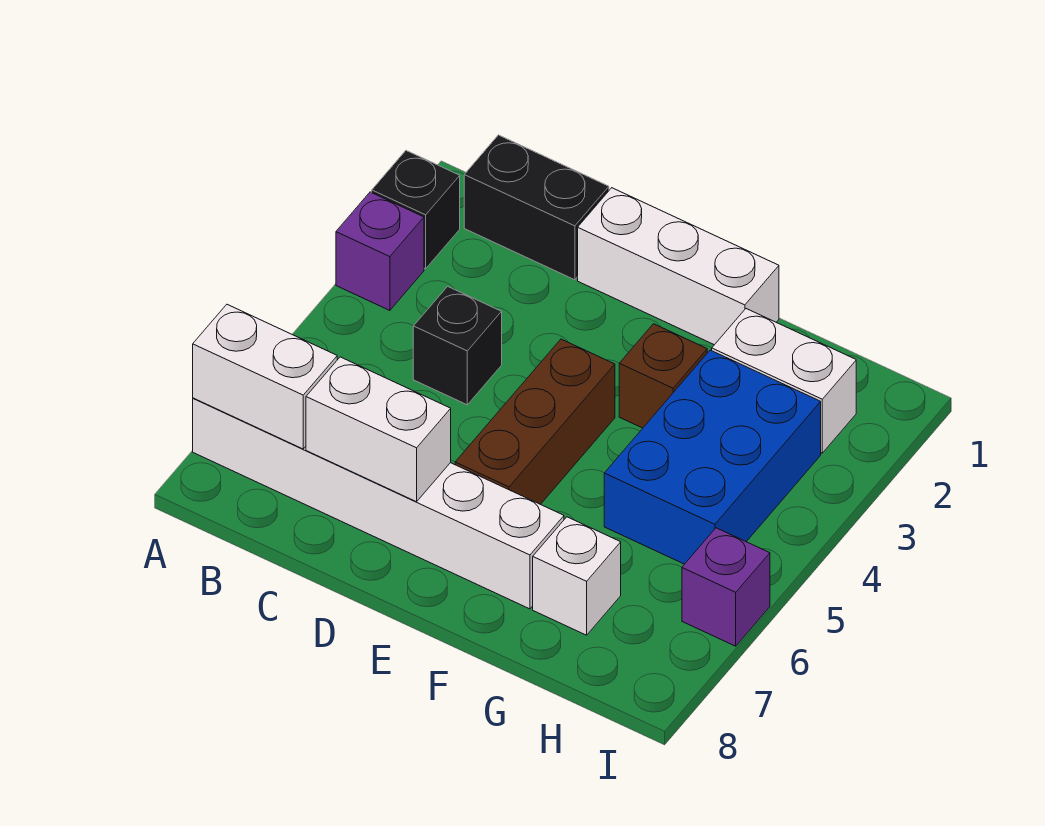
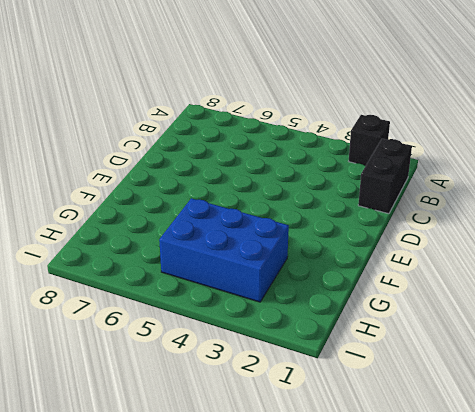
none -> purple brick A3 level 1
none -> white brick A7:F7 level 1
none -> black brick C4 level 1

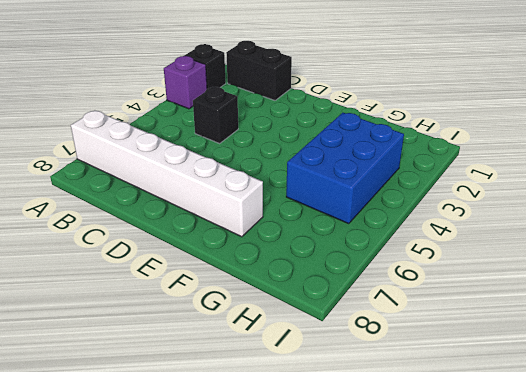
none -> white brick D1:F1 level 1
none -> brown brick E4:E6 level 1
none -> brown brick F3 level 1

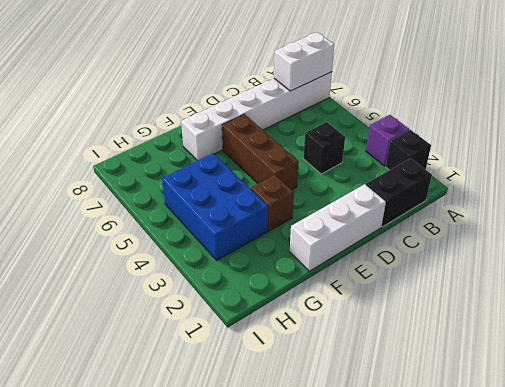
none -> white brick G2:H2 level 1
none -> white brick G7 level 1
none -> purple brick I6 level 1

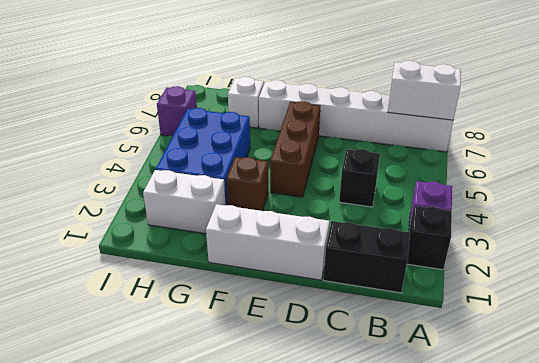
none -> white brick C7:D7 level 2

